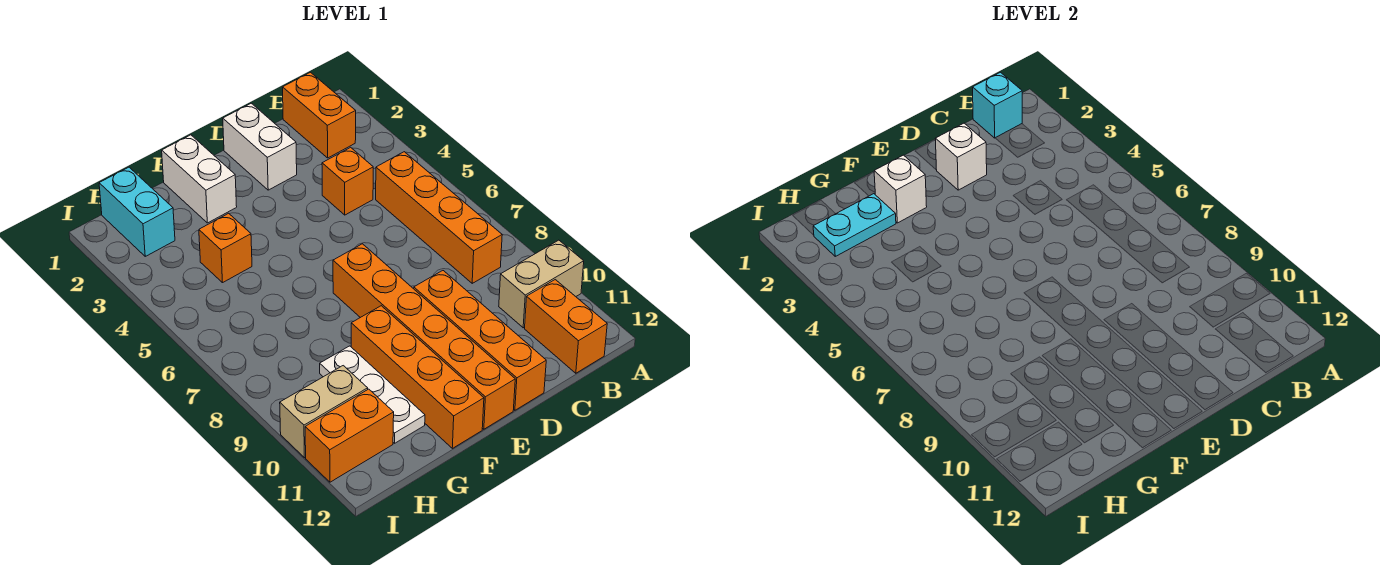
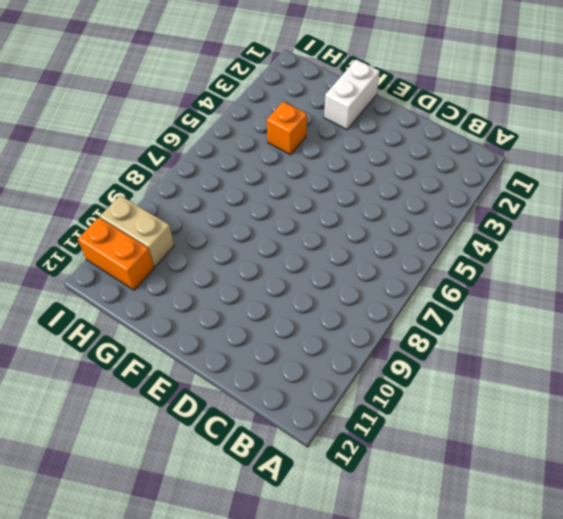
none -> tan brick A10:B10 level 1
none -> orange brick B1:B2 level 1
none -> orange brick B5:B8 level 1

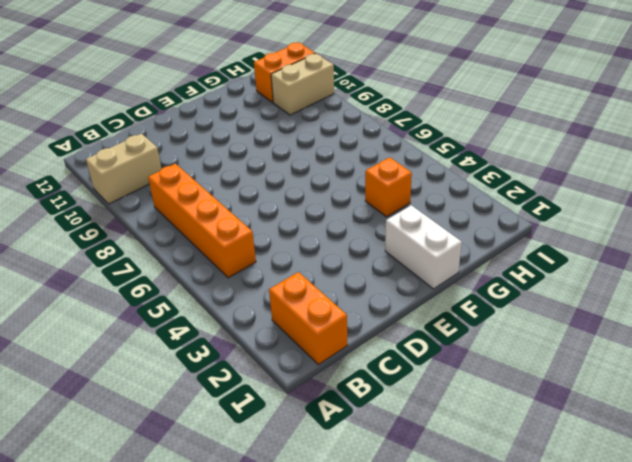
none -> orange brick B11:B12 level 1
none -> orange brick C4 level 1
none -> white brick D1:D2 level 1

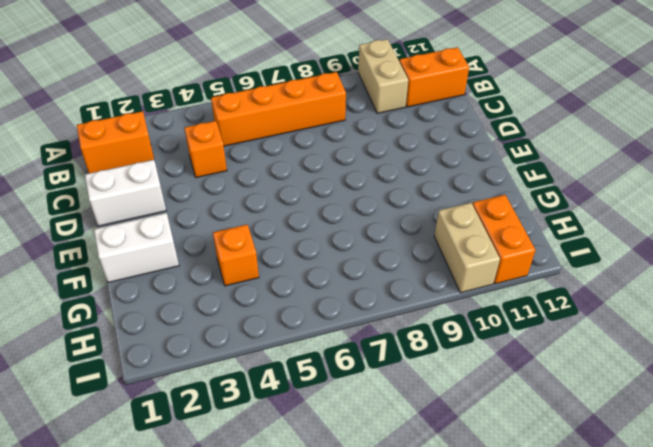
none -> orange brick D9:D12 level 1
none -> orange brick E7:E12 level 1
none -> orange brick F9:F12 level 1

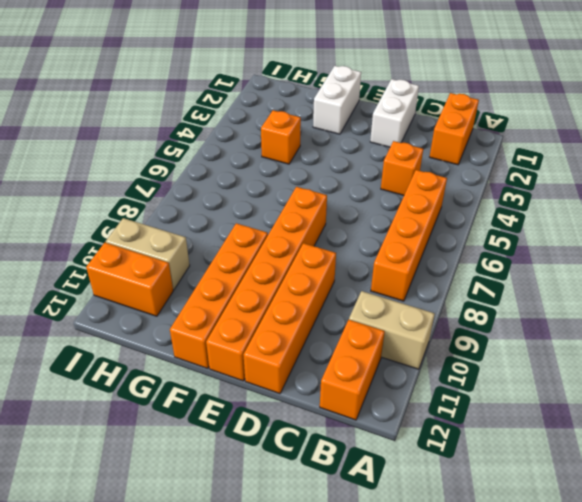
none -> white plate G9:G11 level 1
none -> cyan brick H1:H2 level 1
none -> cyan brick B1 level 2

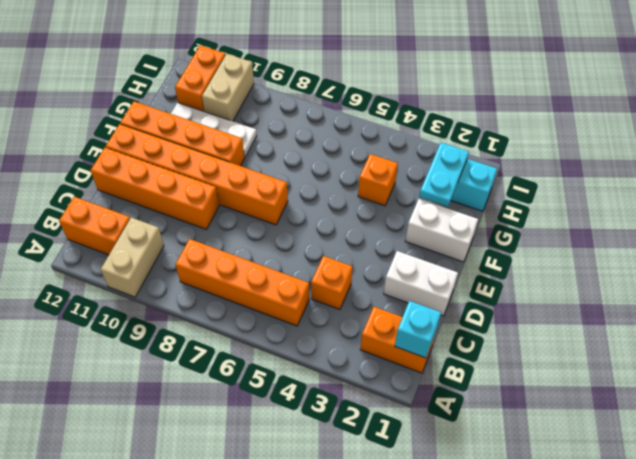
none -> white brick D2 level 2
none -> white brick F2 level 2

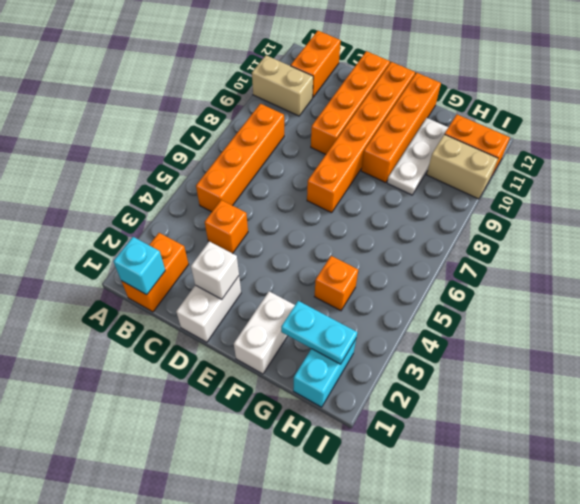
none -> white brick F2 level 2

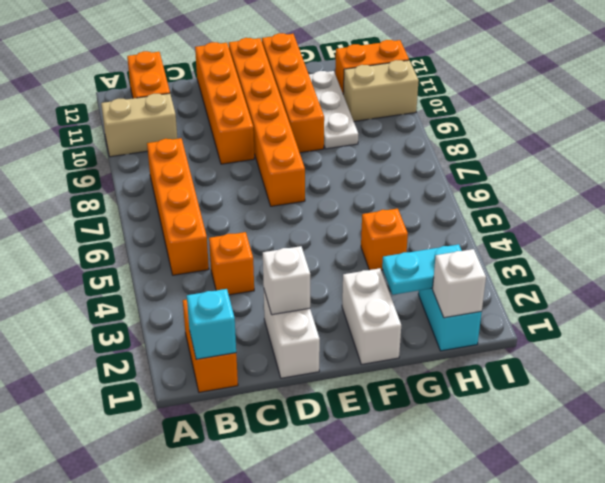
white brick H1 level 2 -> white brick F2 level 2

